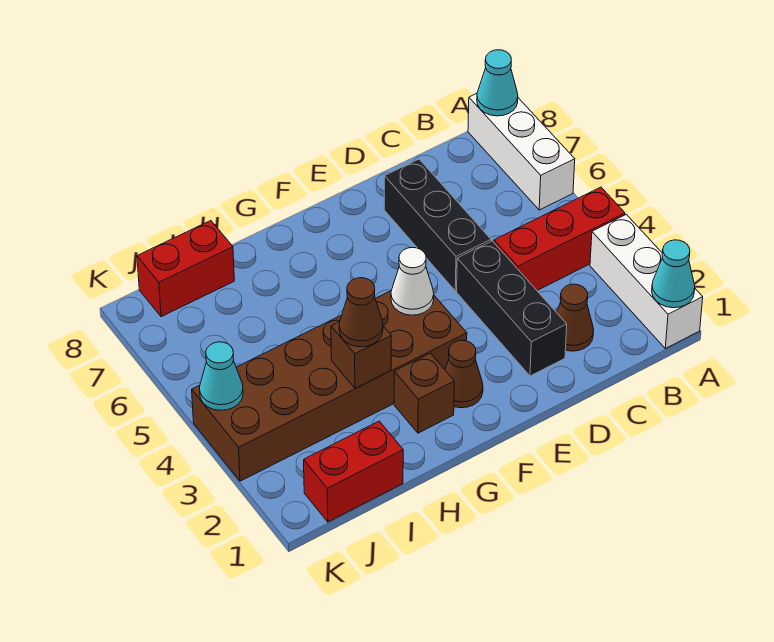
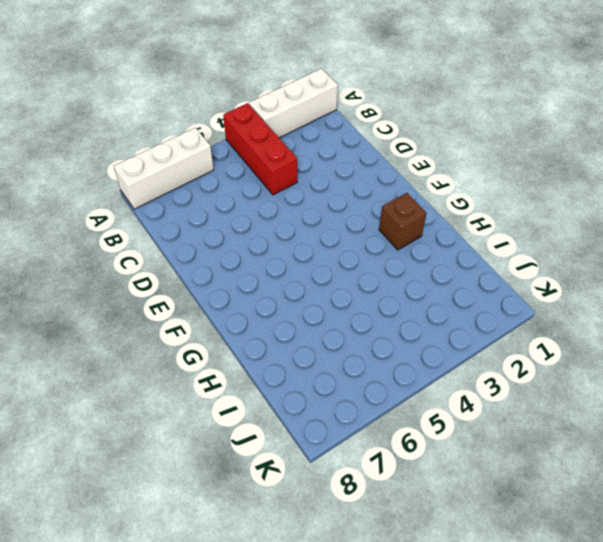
none -> brown cone C2 level 1
none -> black brick D2:D4 level 1
none -> black brick D5:D7 level 1

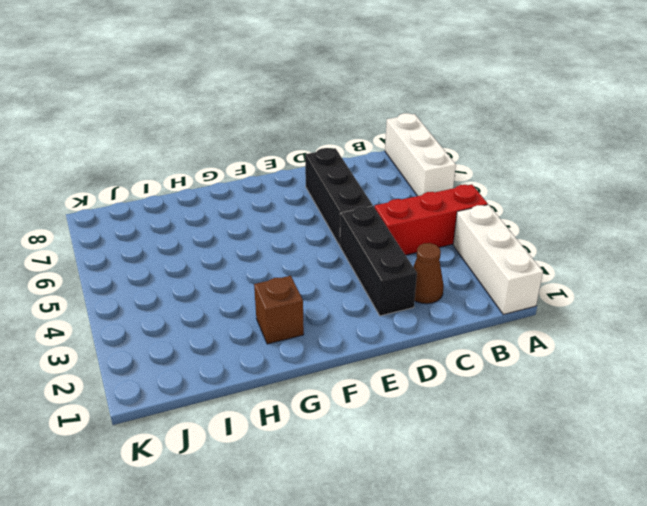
none -> brown cone F2 level 1
none -> brown brick F3:K4 level 1
none -> red brick I1:J1 level 1

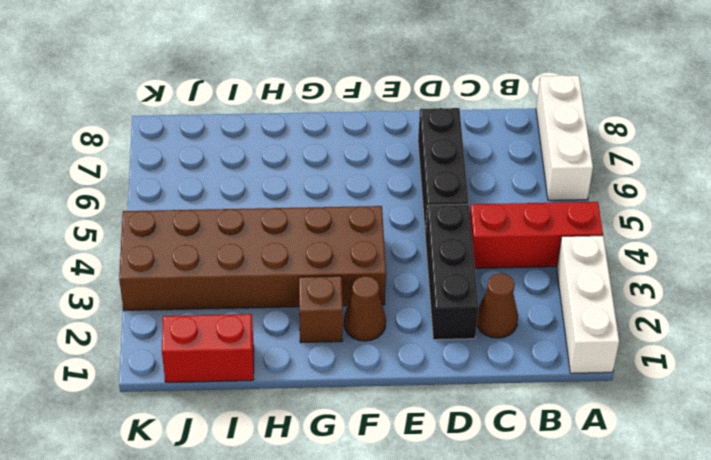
none -> red brick I8:J8 level 1
none -> cyan cone A1 level 2
none -> cyan cone A8 level 2

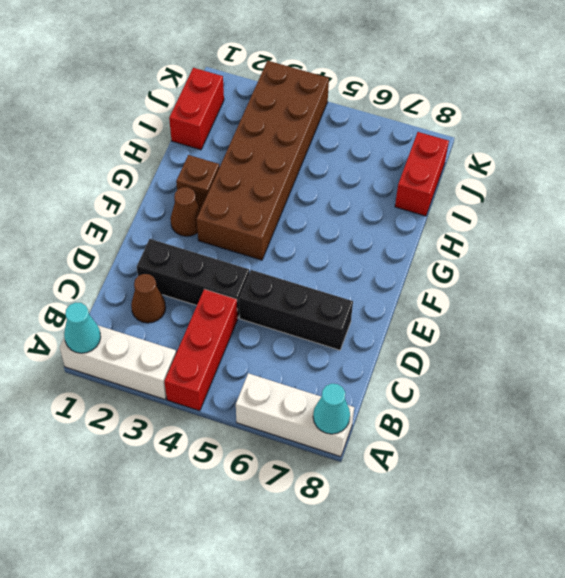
none -> white cone F4 level 2
none -> brown brick H3 level 2
none -> cyan cone K4 level 2

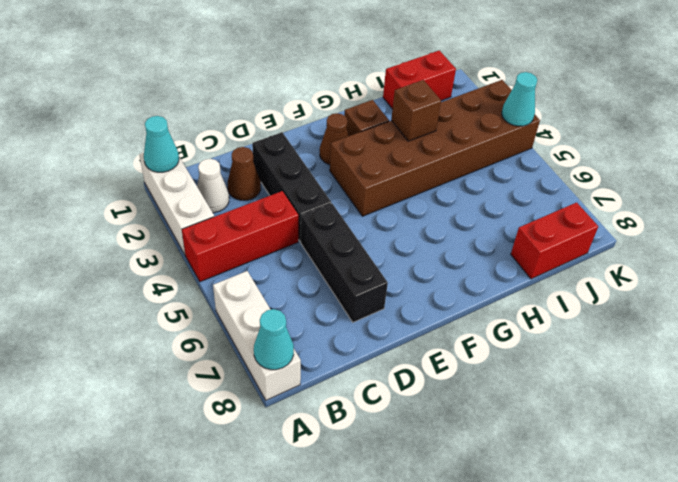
white cone B2 level 1 -> white cone F4 level 2
none -> brown cone H3 level 3

